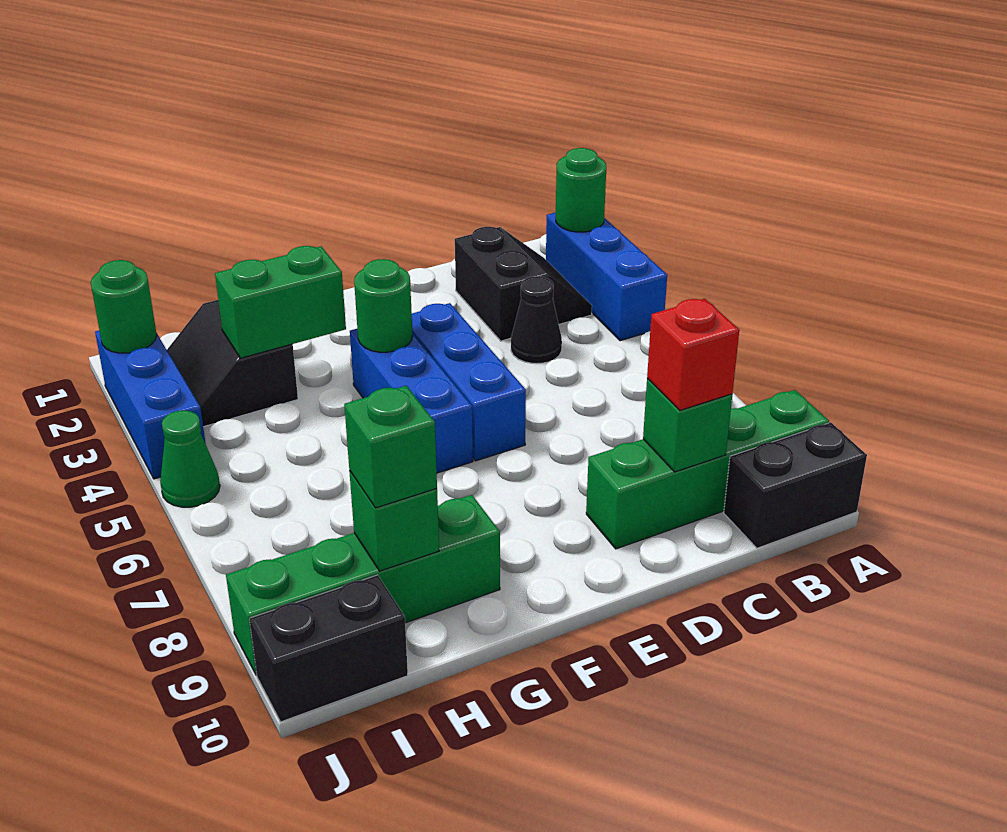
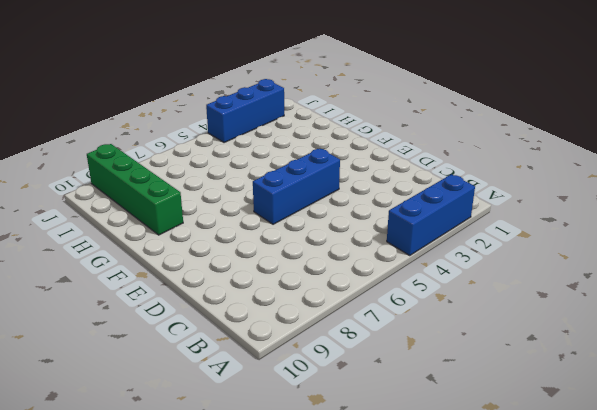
none -> green brick A9:D9 level 1
none -> black brick A10:B10 level 1
none -> black slope B2:C3 level 1 top C

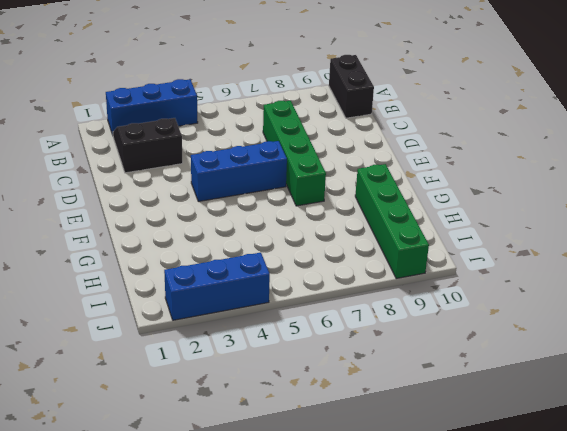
green brick C7:F7 level 1 -> green brick A9:D9 level 1
none -> black cone C4 level 1
none -> blue brick F4:F6 level 1
none -> black slope H2:I3 level 1 top H

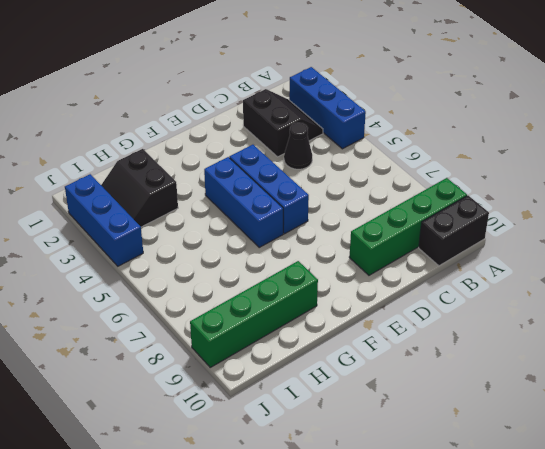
none -> black brick I10:J10 level 1
none -> green cone J5 level 1
none -> green round brick A2 level 2

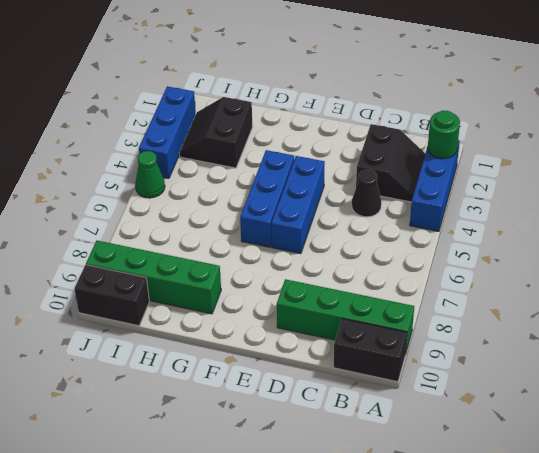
none -> green brick C9 level 2
none -> green round brick F4 level 2
none -> green brick G3:H3 level 2

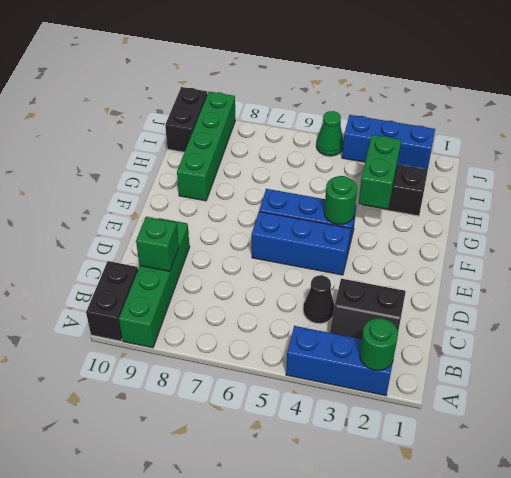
none -> green brick H9 level 2
none -> green round brick J2 level 2
none -> red brick C9 level 3

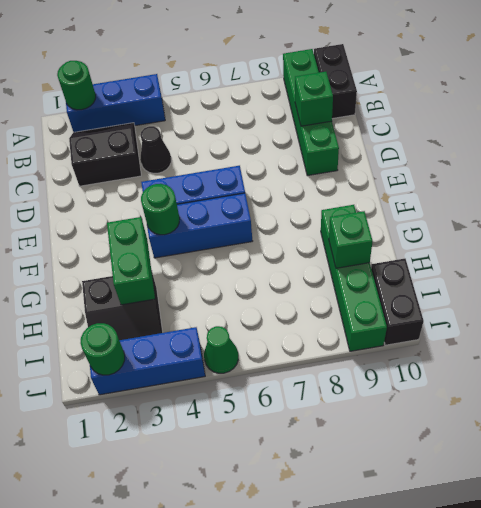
none -> red brick C9 level 3
none -> green brick H9 level 3

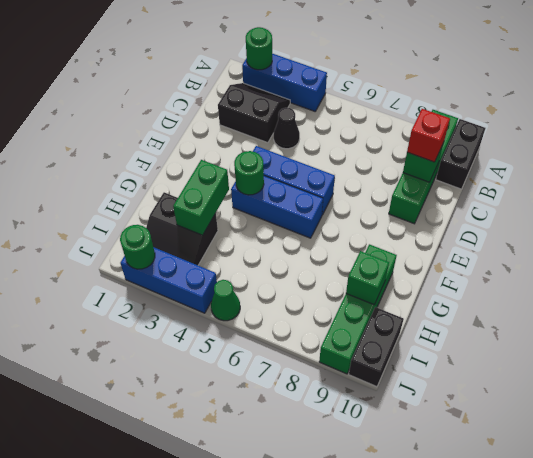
none -> green brick H9 level 3

